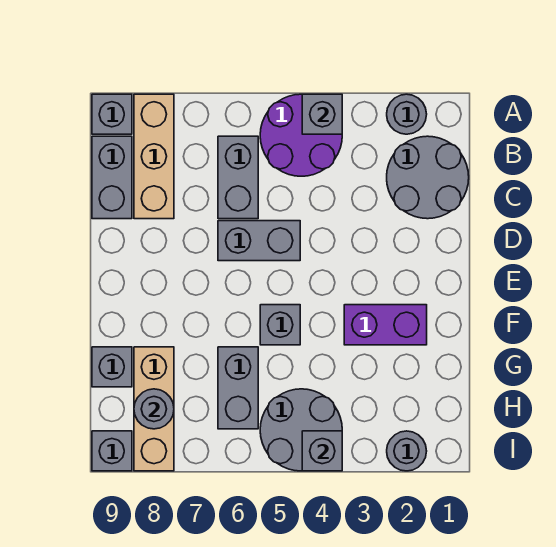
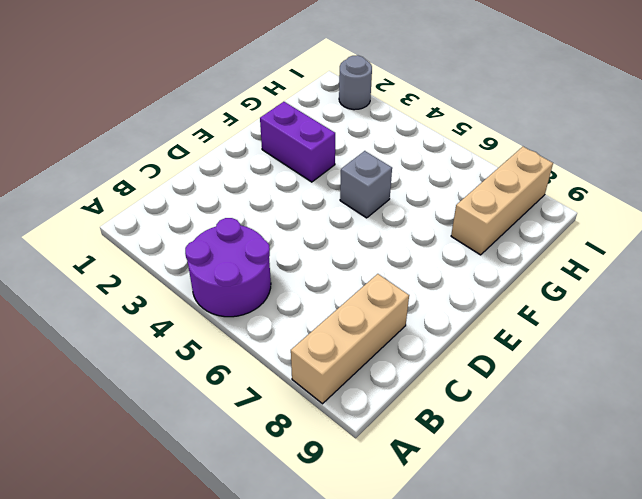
none -> grey round brick A2 level 1
none -> grey brick A9 level 1
none -> grey round brick B1:C2 level 1

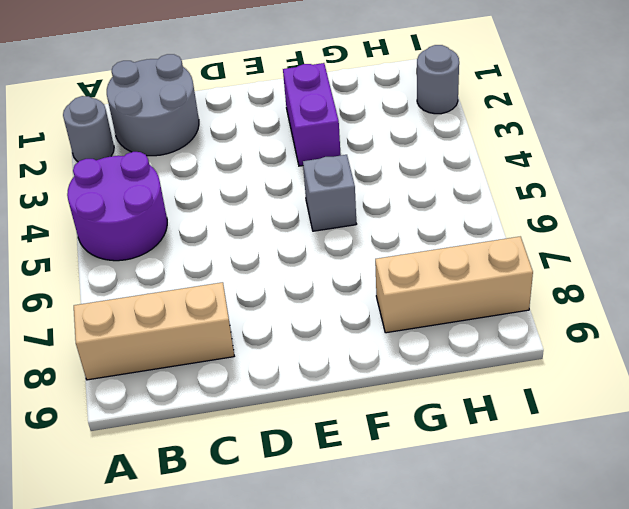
none -> grey brick A9 level 1
none -> grey brick B6:C6 level 1
none -> grey brick B9:C9 level 1

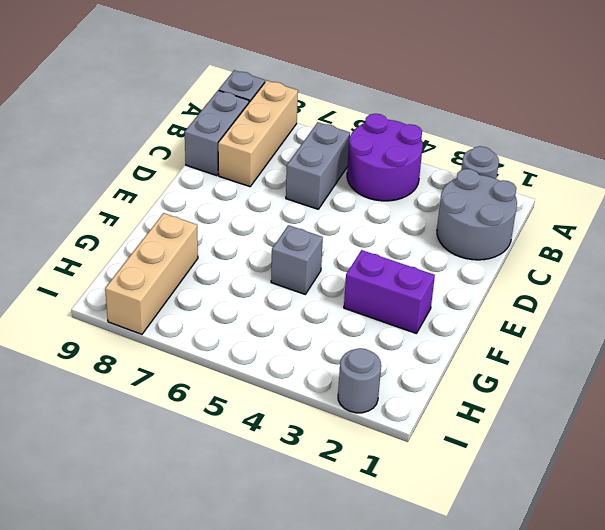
none -> grey brick D5:D6 level 1
none -> grey brick G6:H6 level 1
none -> grey brick G9 level 1

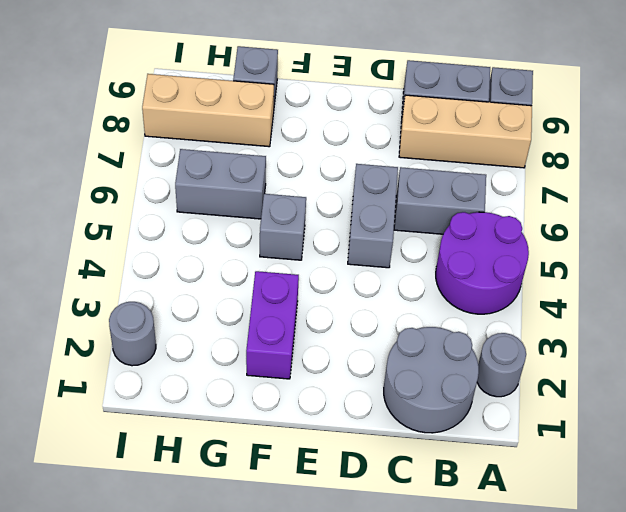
none -> grey round brick H4:I5 level 1
none -> grey brick I9 level 1
none -> grey brick A4 level 2

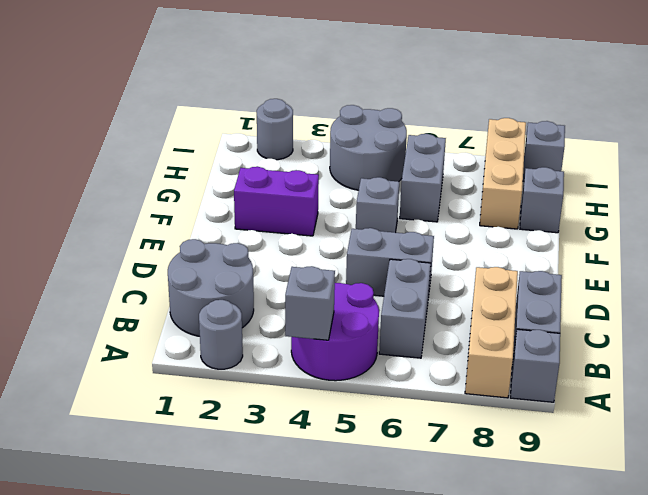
none -> grey round brick H8 level 2
none -> grey brick I4 level 2

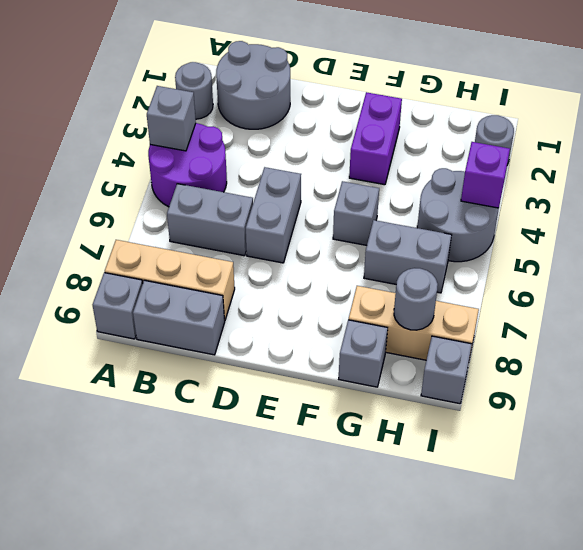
purple brick I4 level 2 -> grey brick I4 level 2

